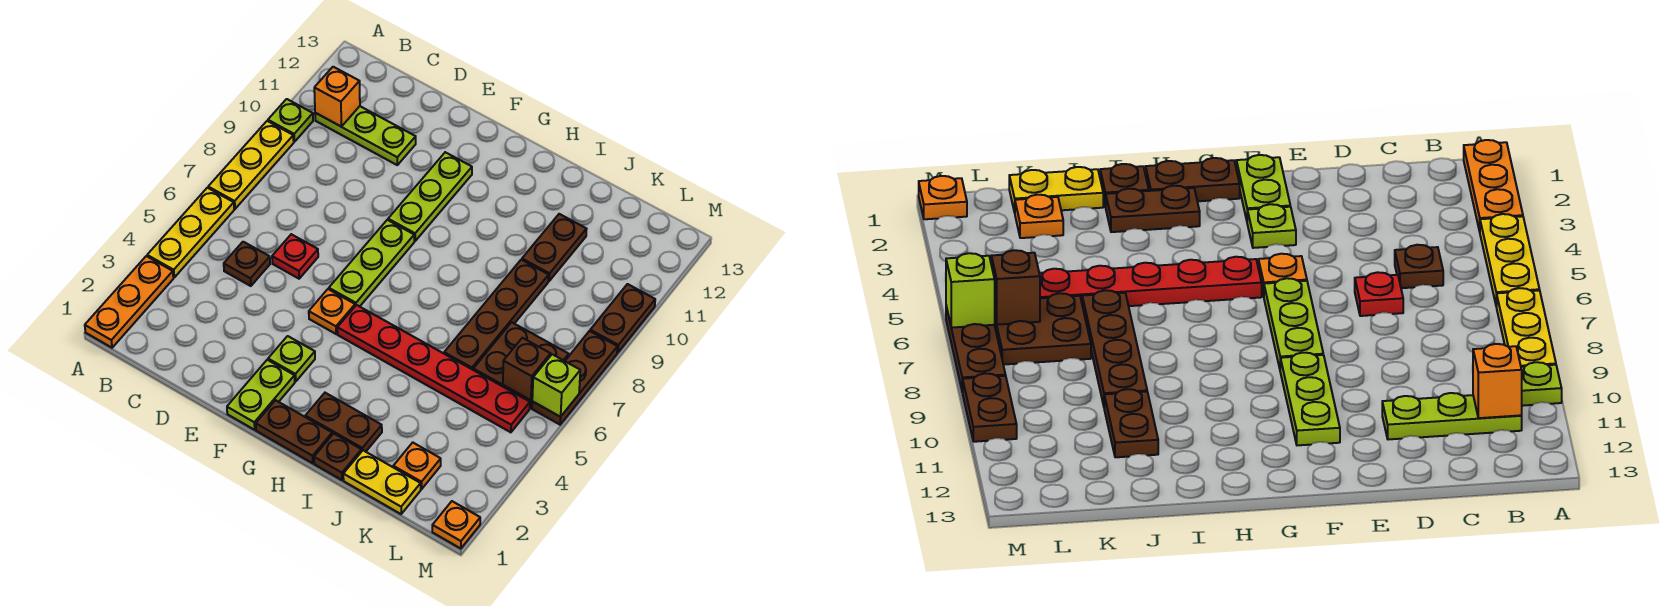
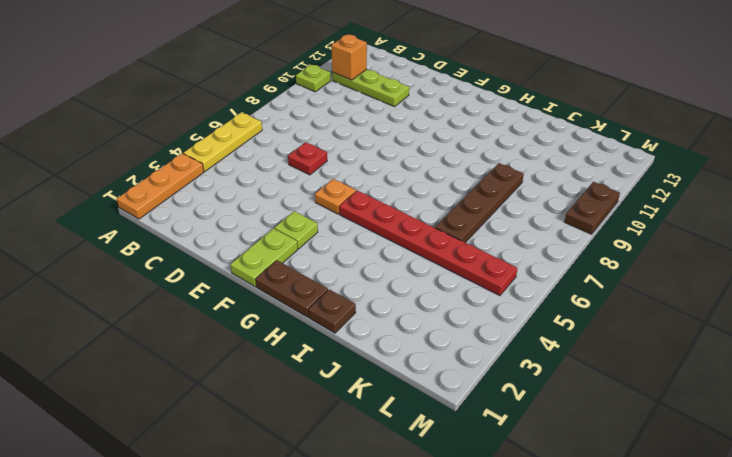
none -> yellow plate A7:A9 level 1
none -> brown plate C5 level 1
none -> lime plate F6:F8 level 1

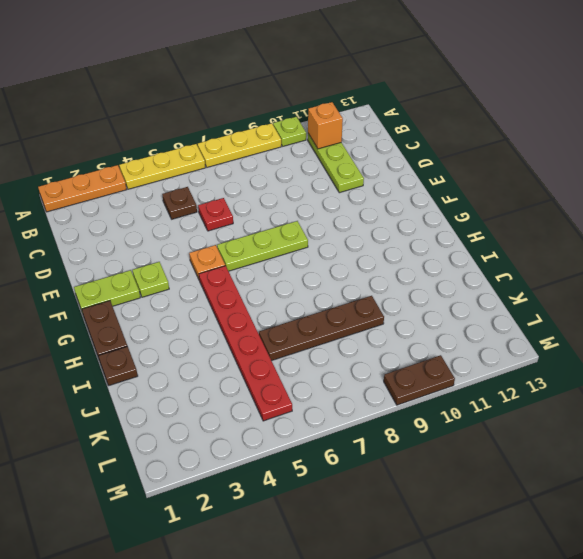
none -> lime plate F9:F11 level 1
none -> brown plate H2:I2 level 1
none -> yellow plate J1:K1 level 1

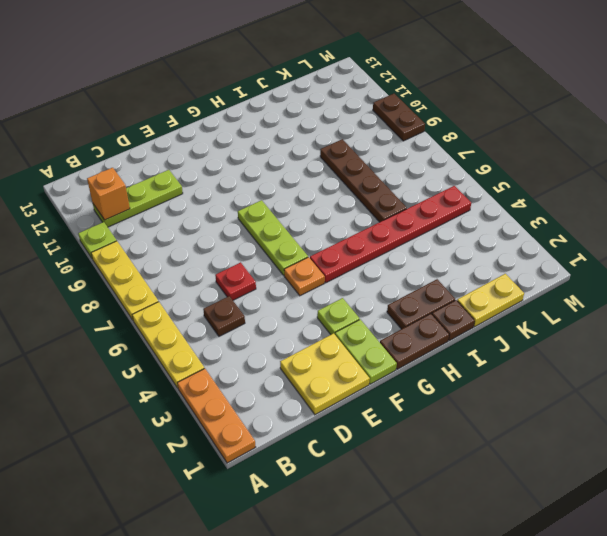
yellow plate D1:E2 level 1 -> none
none -> lime plate F9:F11 level 1
none -> brown plate J10:J11 level 1
none -> orange plate K2 level 1

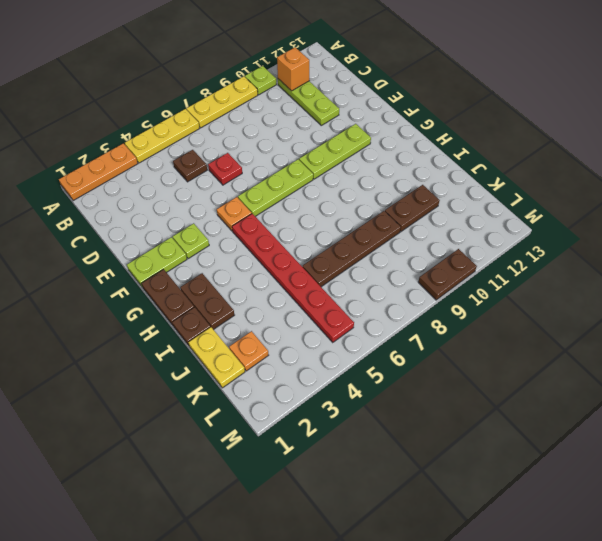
none -> brown plate K6:L7 level 1
none -> orange plate M1 level 1
none -> brown plate M6:M8 level 1

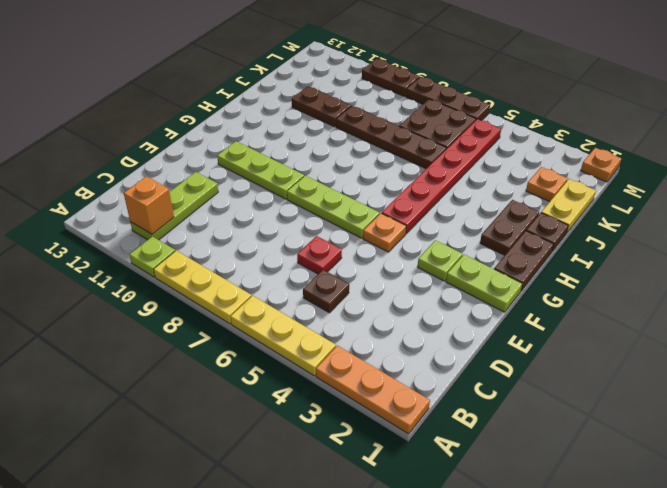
none -> brown brick L6 level 2
none -> lime brick M6 level 2

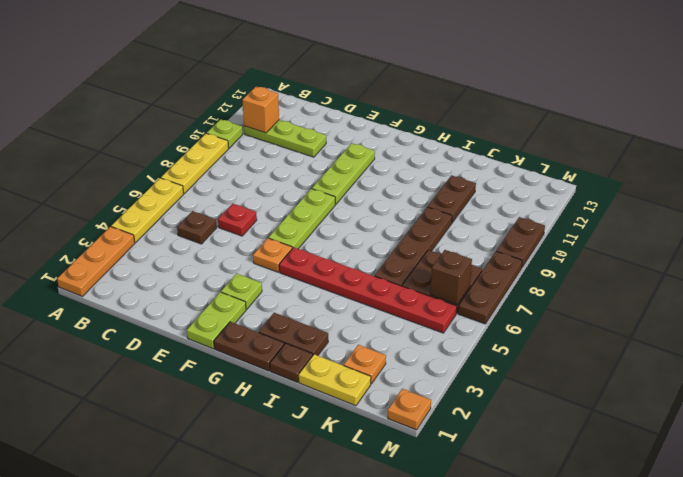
none -> lime brick M6 level 2

